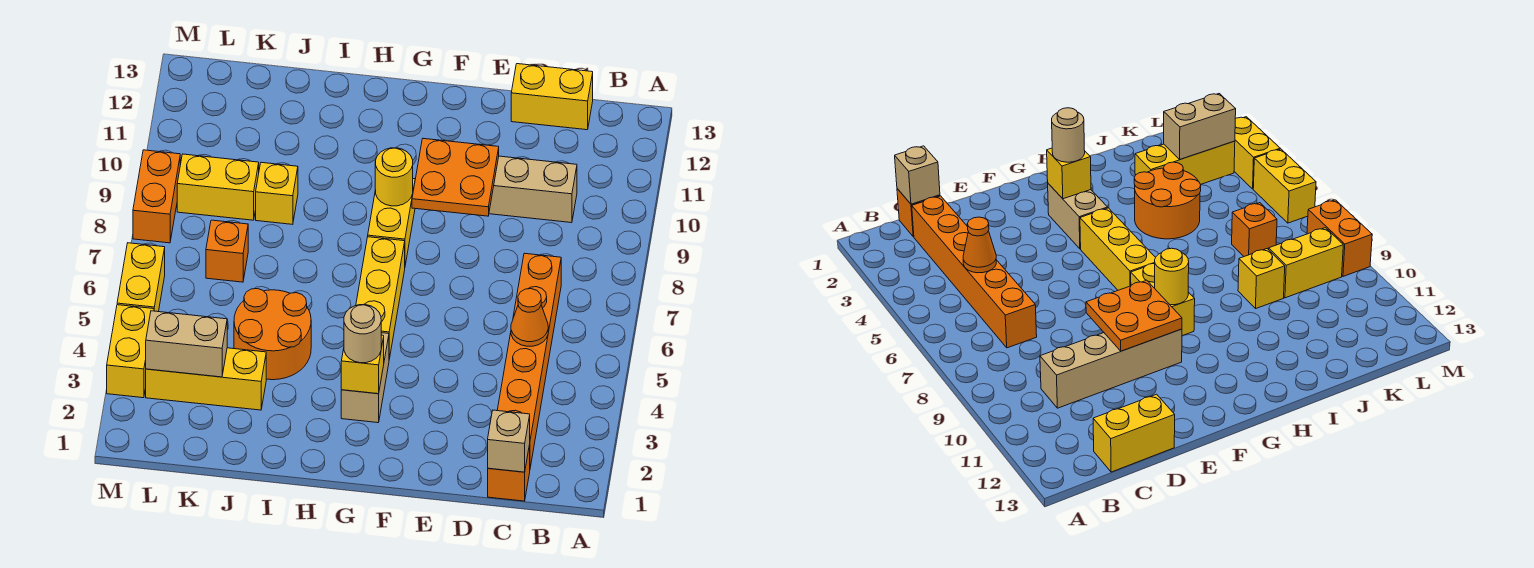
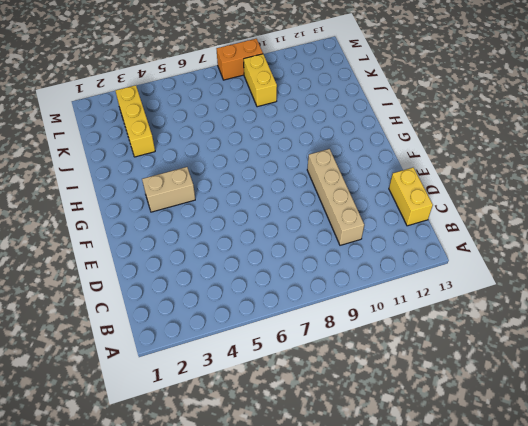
none -> orange brick C1 level 1
none -> orange brick C2:C7 level 1
none -> yellow brick G5:G7 level 1

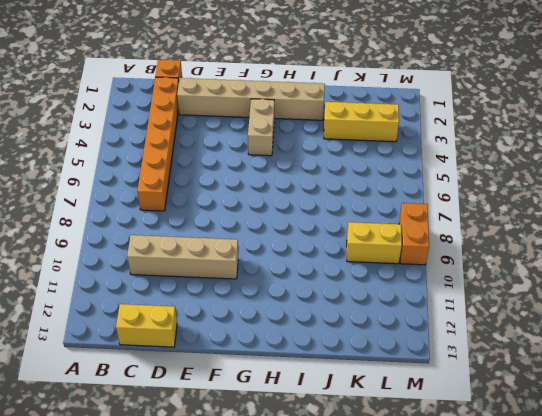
tan brick D2:I2 level 1 -> none
none -> yellow brick G5:G7 level 1
none -> yellow brick G8:G9 level 1
none -> orange round brick I4:J5 level 1

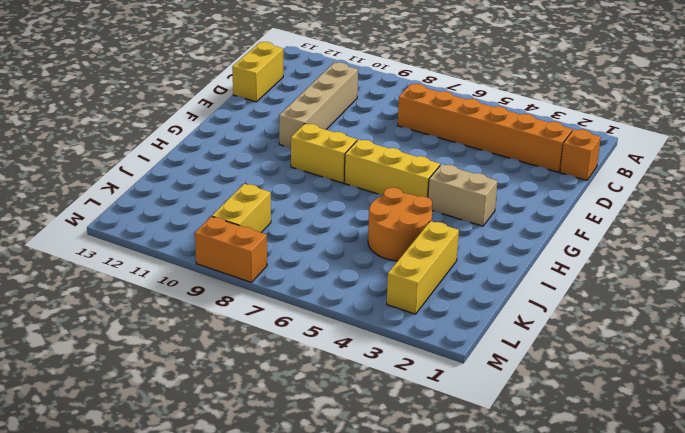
none -> yellow brick J9 level 1
none -> orange brick K7 level 1
none -> yellow brick M3:M4 level 1

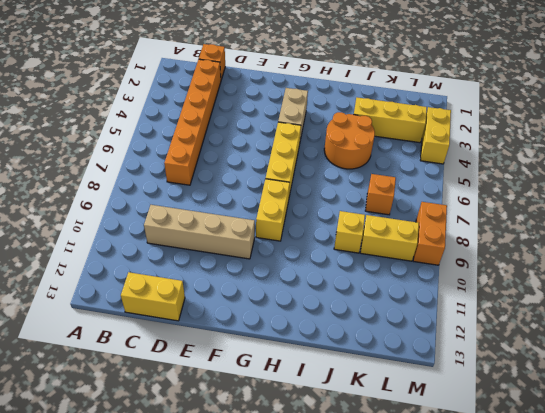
none -> yellow brick M5:M6 level 1
none -> tan brick C1 level 2
none -> orange cone C5 level 2

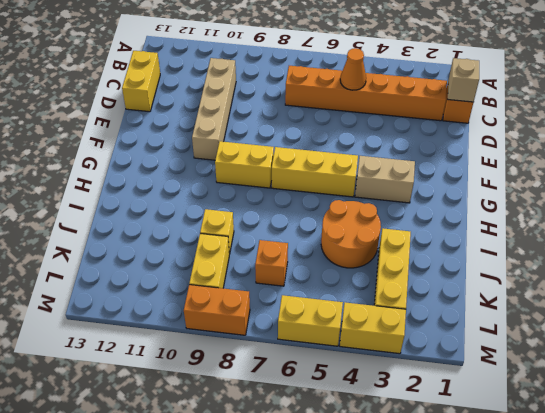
none -> orange plate E9:F10 level 2
none -> yellow brick G3 level 2
none -> yellow round brick G9 level 2

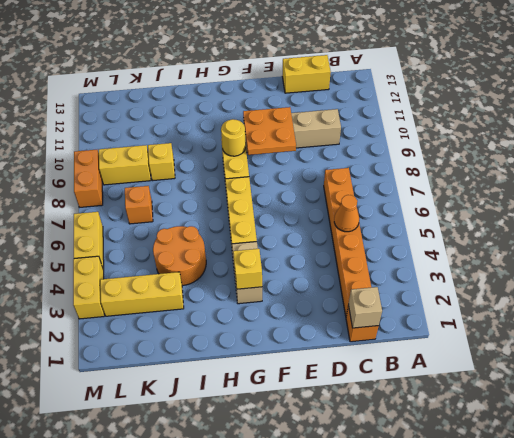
none -> tan brick K3:L3 level 2
none -> tan round brick G3 level 3

